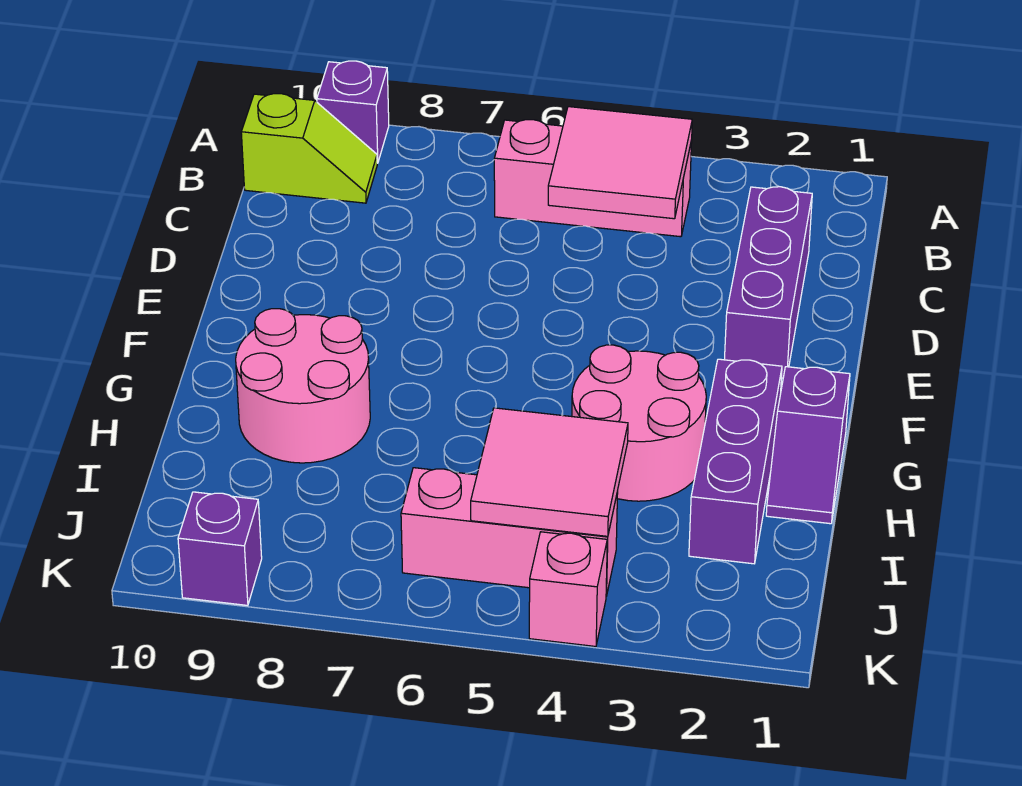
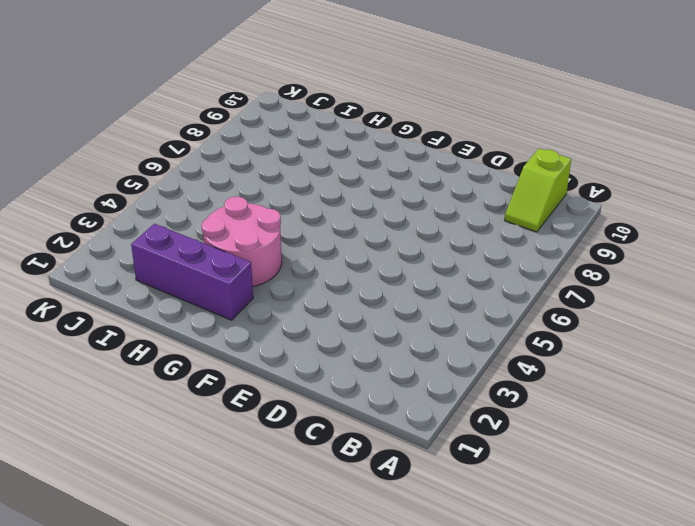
none -> purple brick A9 level 1
none -> pink brick B4:B6 level 1
none -> purple brick C2:E2 level 1

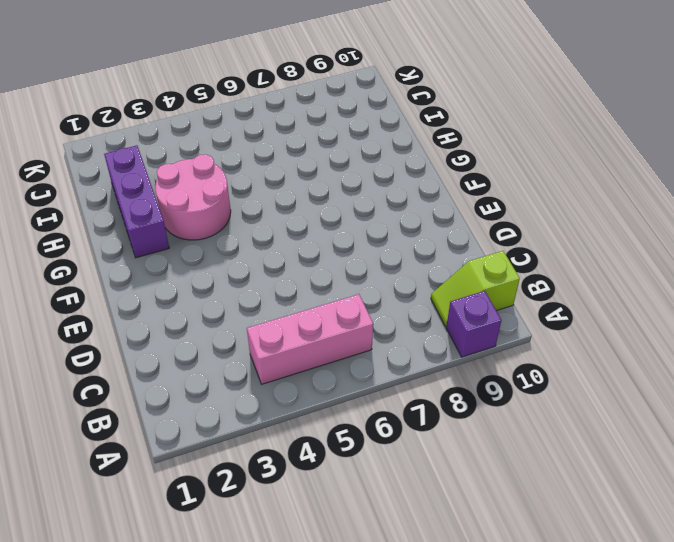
none -> purple brick C2:E2 level 1
none -> purple slope G1:H1 level 1 top G
none -> pink round brick G8:H9 level 1

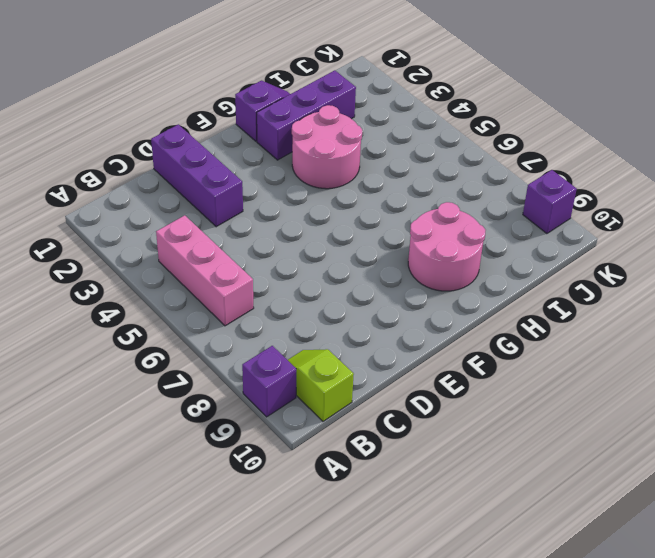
purple brick D1:D3 level 1 -> purple brick C2:E2 level 1
none -> pink brick J4:J6 level 1
none -> pink brick K4 level 1
none -> pink tile B4:C5 level 2

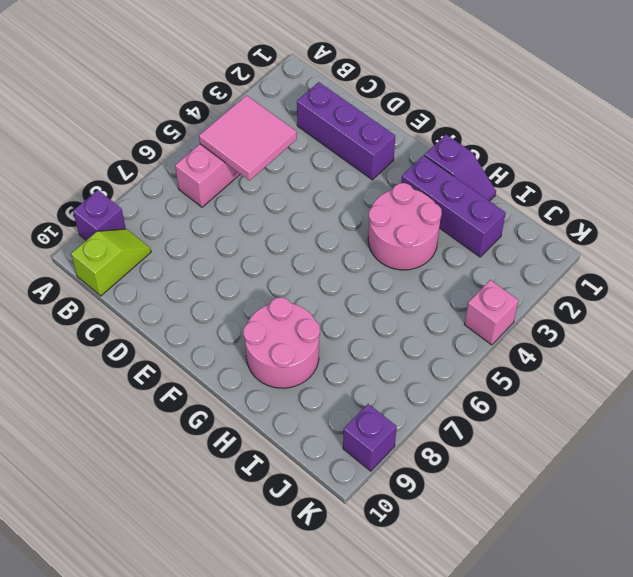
none -> pink brick J4:J6 level 1
none -> pink tile I4:J5 level 2

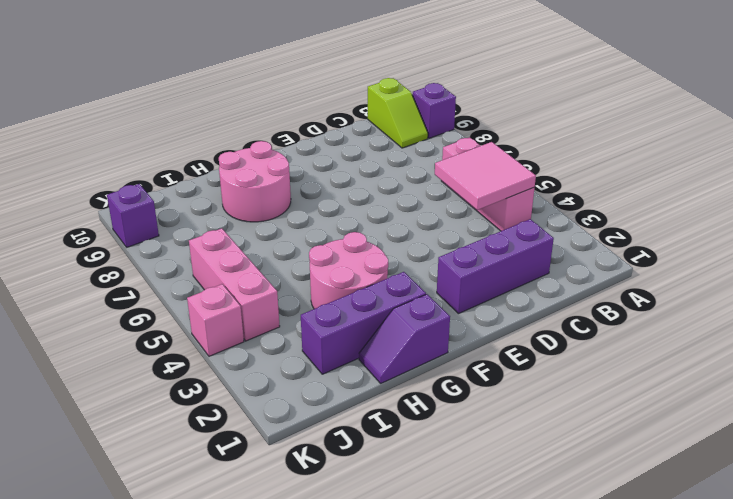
none -> pink tile I4:J5 level 2

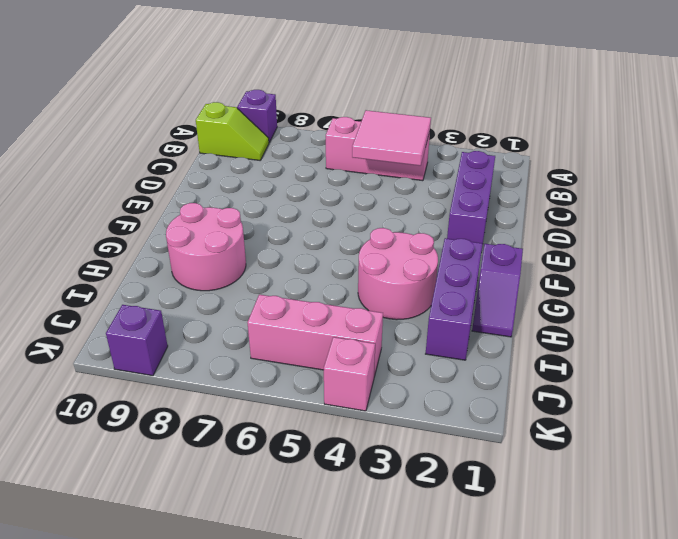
none -> pink tile I4:J5 level 2

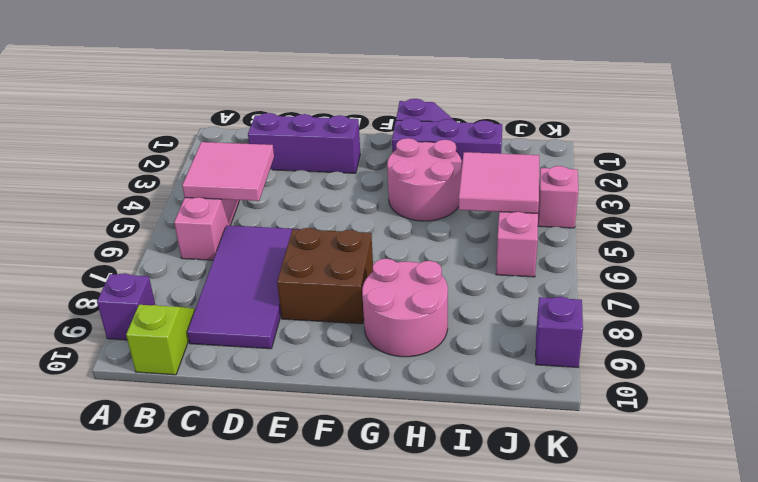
purple tile C6:D9 level 1 -> none
brown brick E7:F8 level 1 -> none

